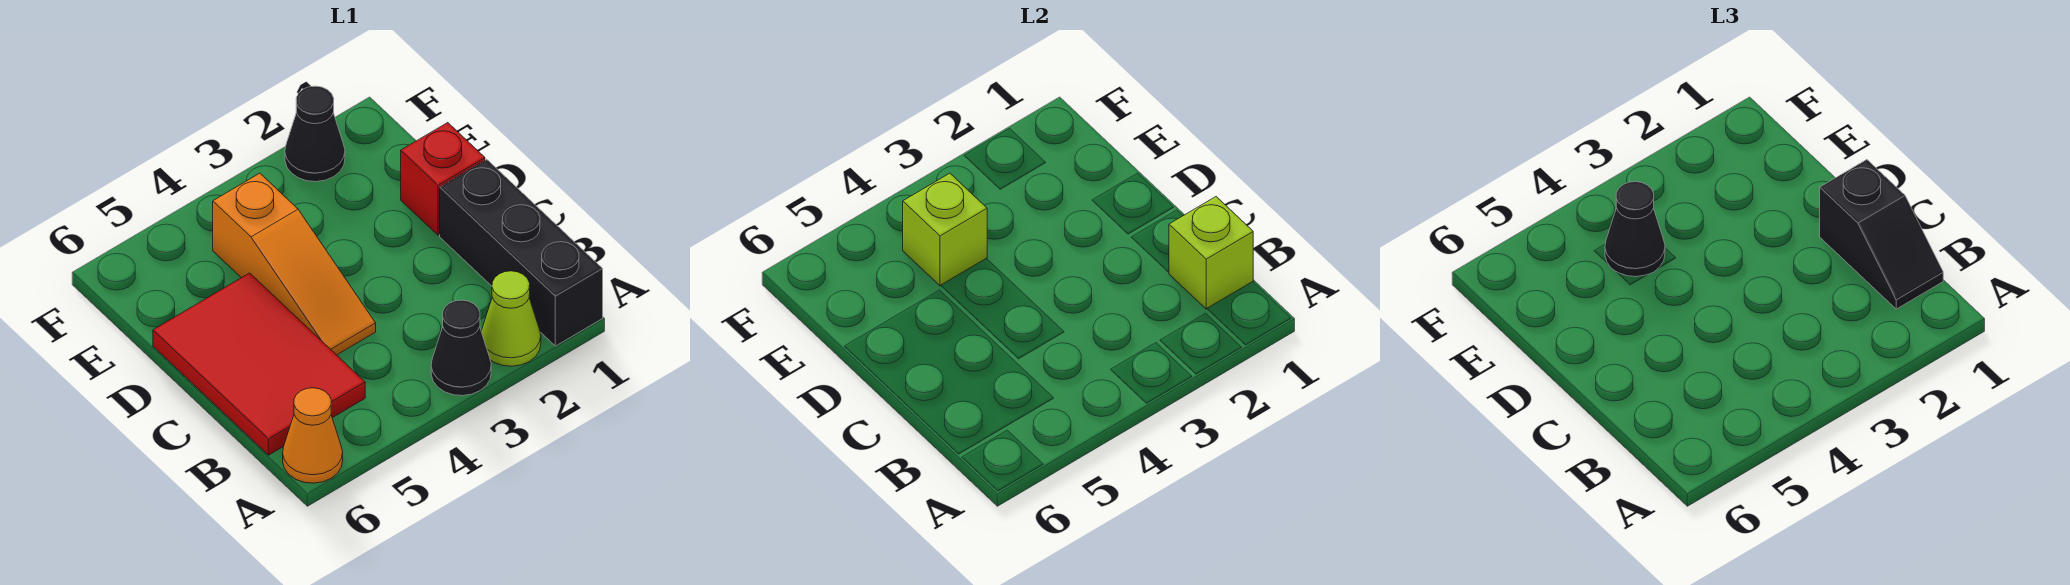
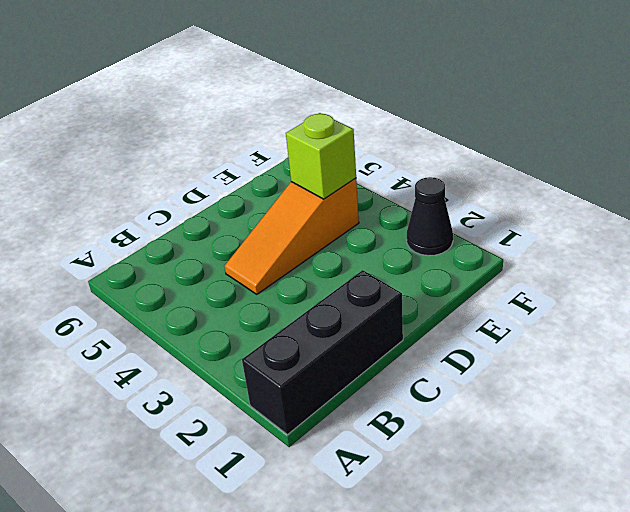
none -> lime cone A2 level 1
none -> black cone A3 level 1
none -> orange cone A6 level 1

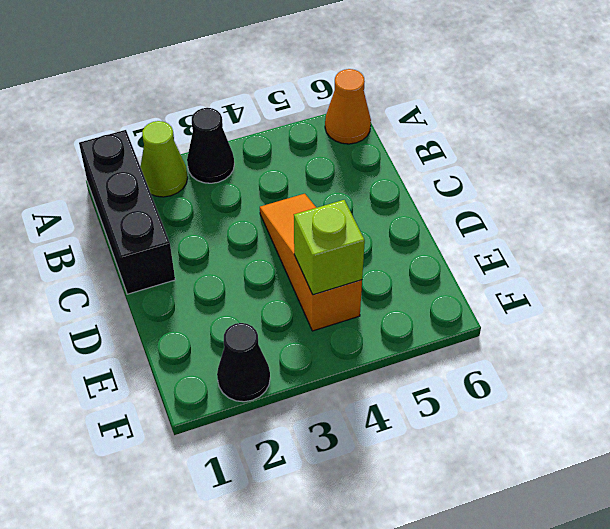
none -> red tile B5:D6 level 1
none -> red brick D1 level 1
none -> lime brick B1 level 2

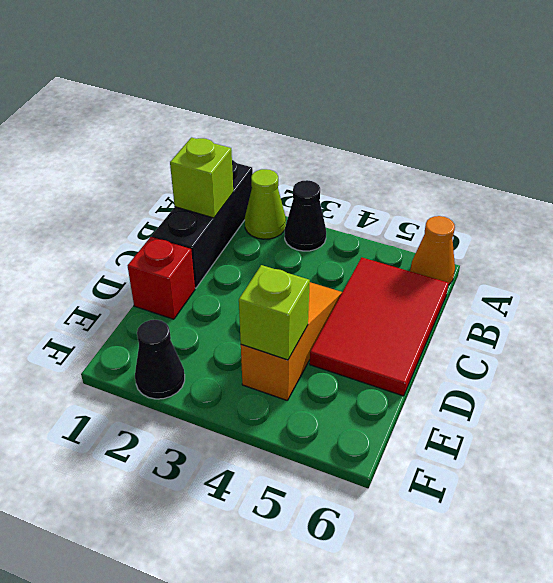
none -> black slope B1:C1 level 3 top C
none -> black cone E4 level 3

